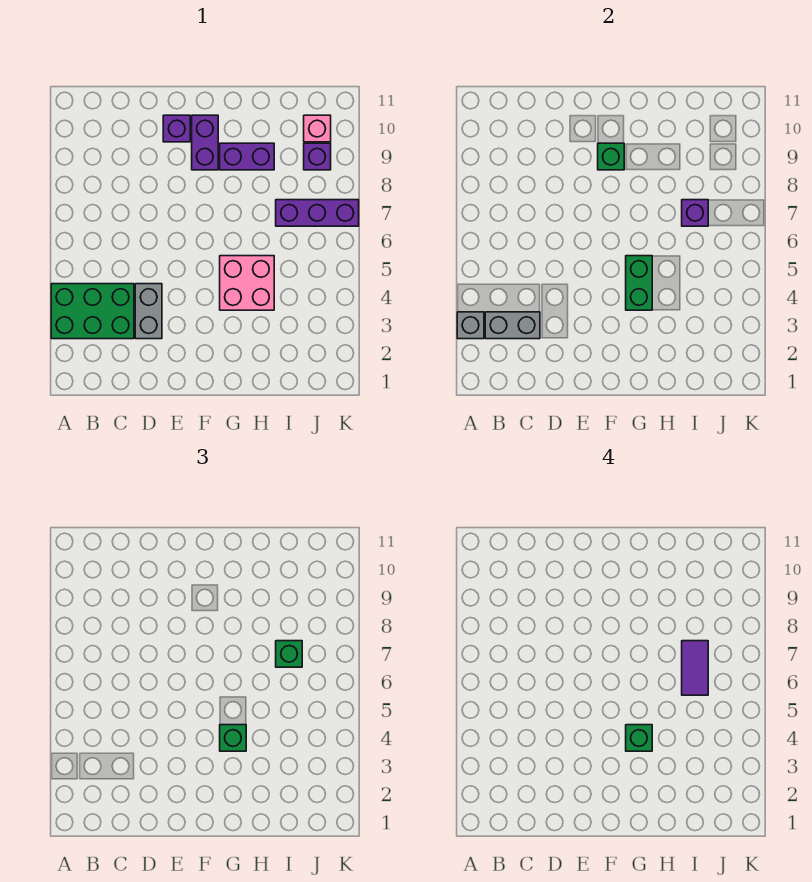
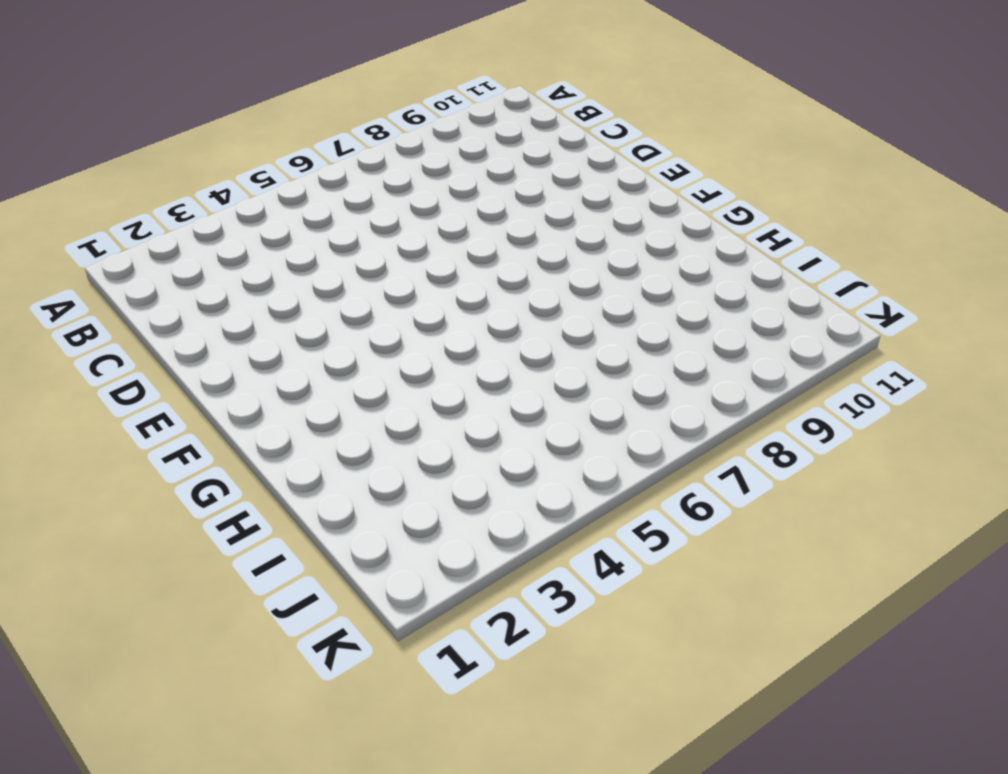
none -> green brick A3:C4 level 1
none -> grey brick D3:D4 level 1
none -> purple brick E10 level 1

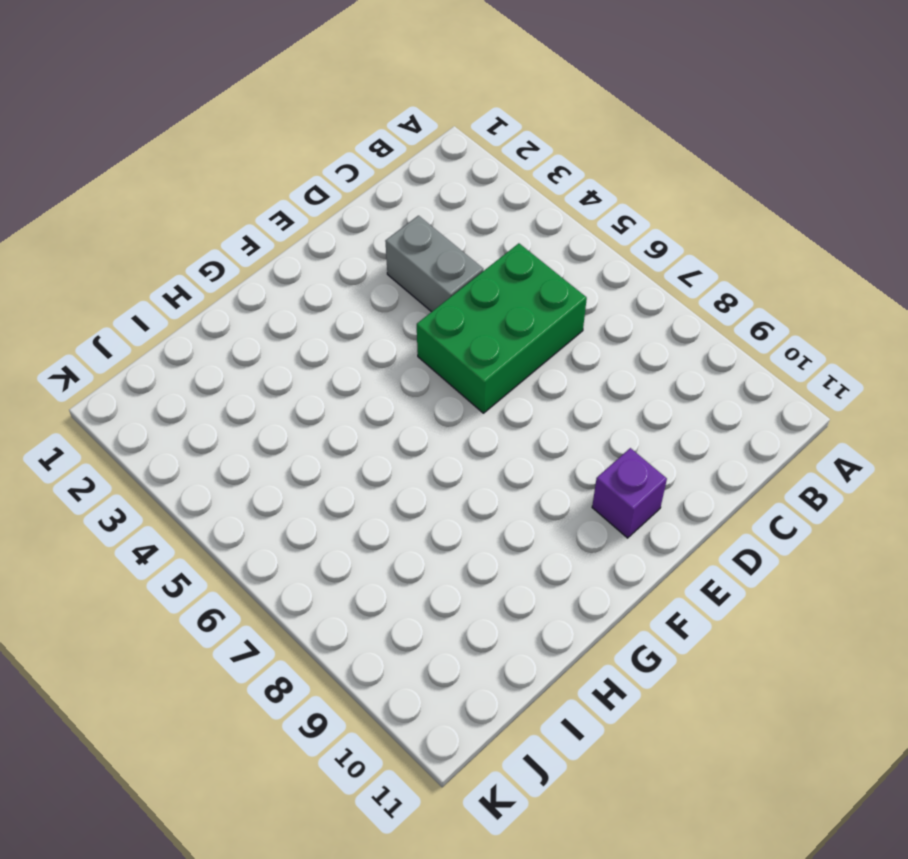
green brick C5:E6 level 1 -> green brick A3:C4 level 1
none -> purple brick F9:F10 level 1
none -> pink brick G4:H5 level 1
none -> purple brick G9:H9 level 1

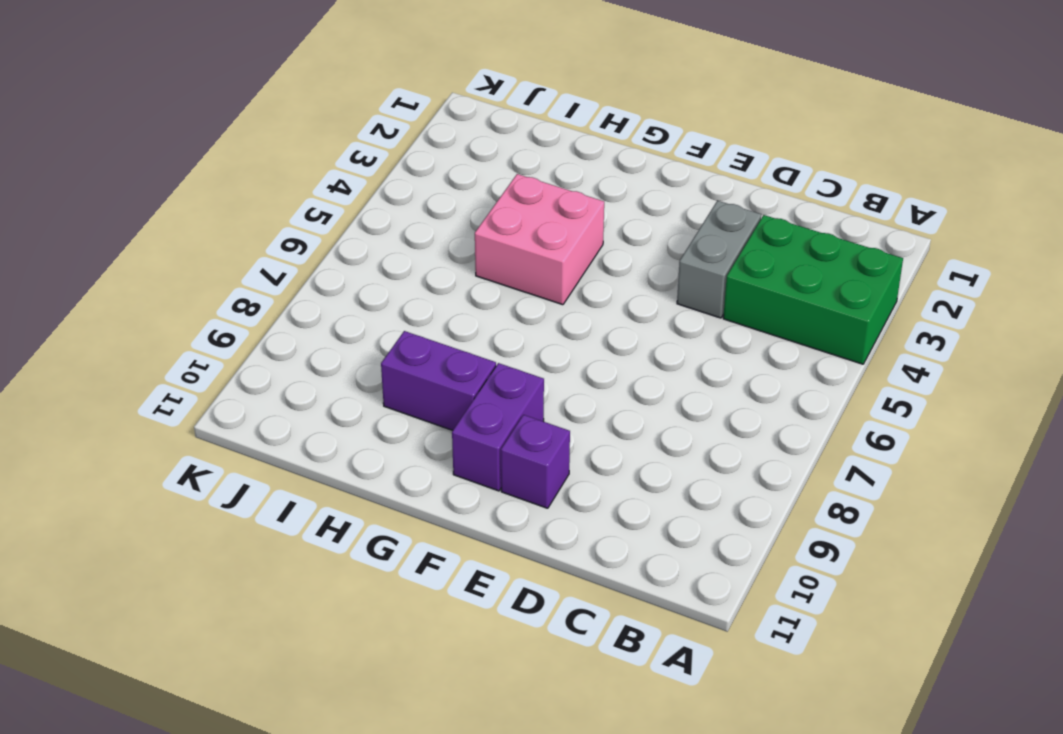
none -> purple brick I7:K7 level 1
none -> purple brick J9 level 1
none -> pink brick J10 level 1

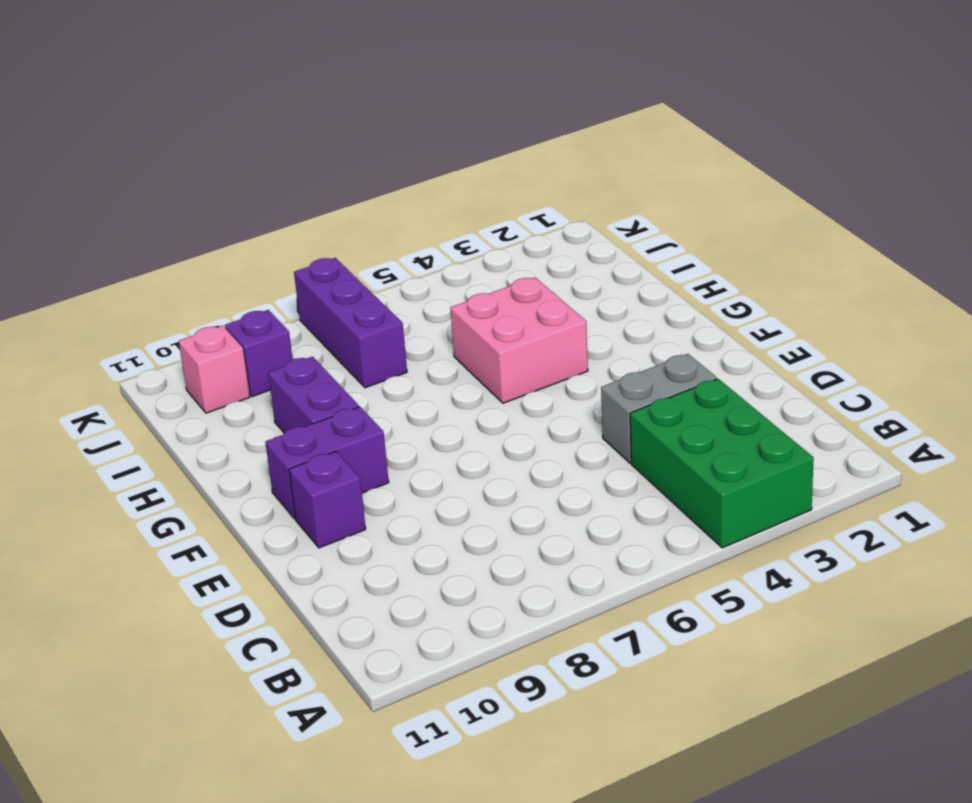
none -> grey brick A3 level 2
none -> grey brick B3:C3 level 2
none -> green brick F9 level 2

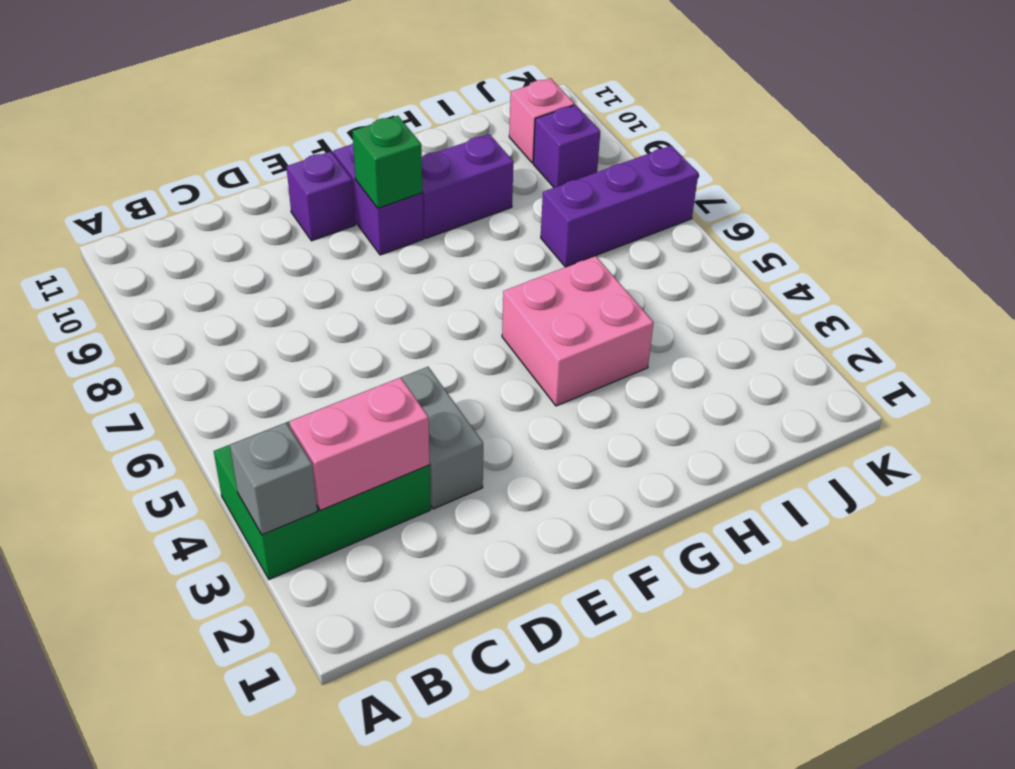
pink brick B3:C3 level 2 -> grey brick B3:C3 level 2
none -> green brick G4:G5 level 2
none -> purple brick I7 level 2
none -> green brick G4 level 3

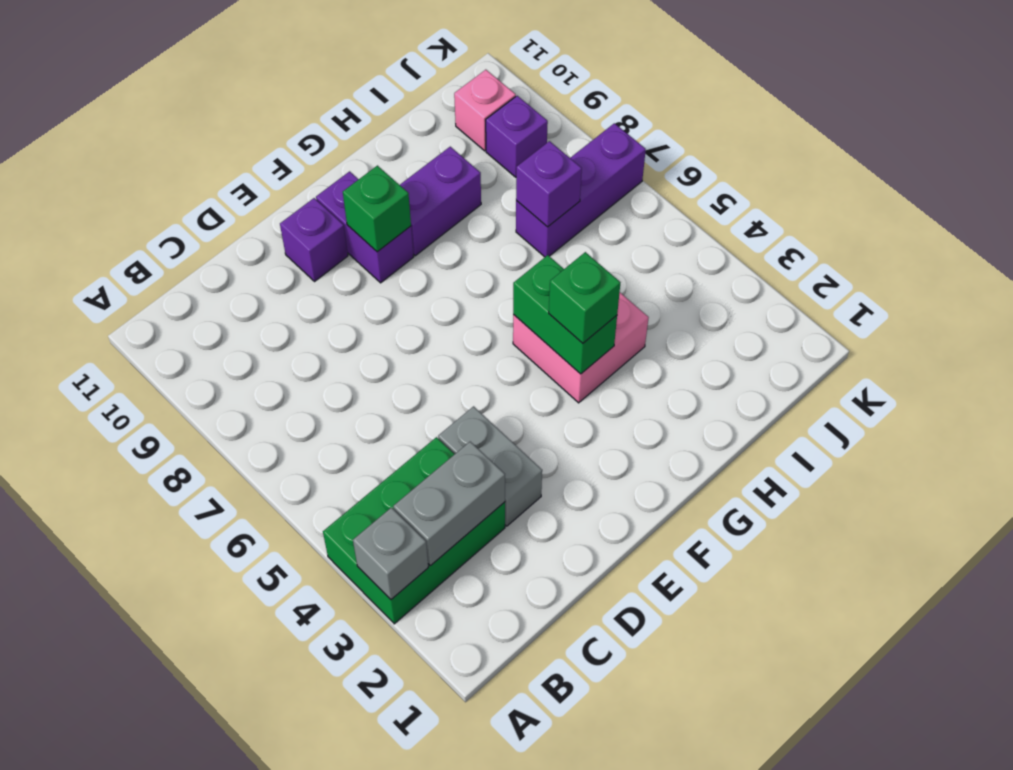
none -> green brick I7 level 3
none -> green brick G4 level 4
none -> purple tile I6:I7 level 4

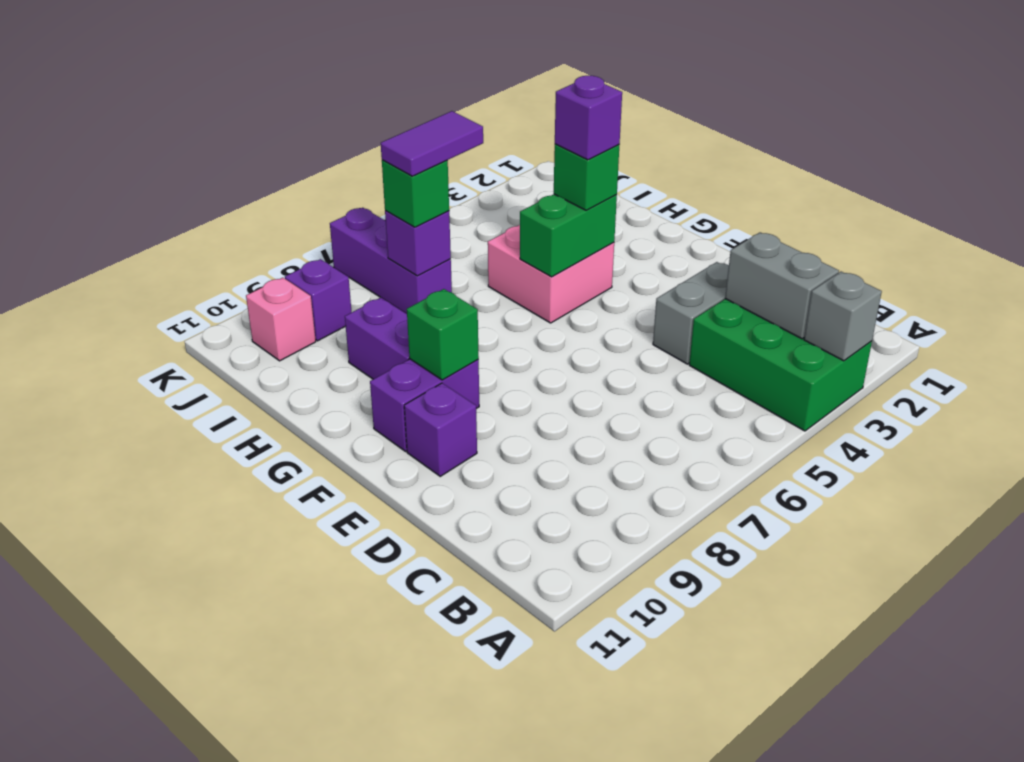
purple brick G4 level 4 -> green brick G4 level 4

